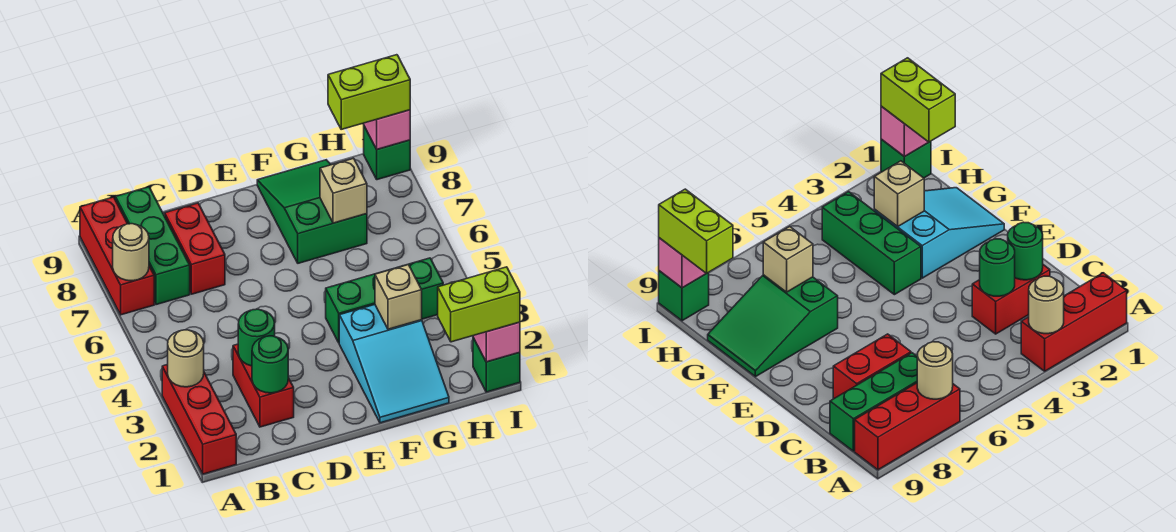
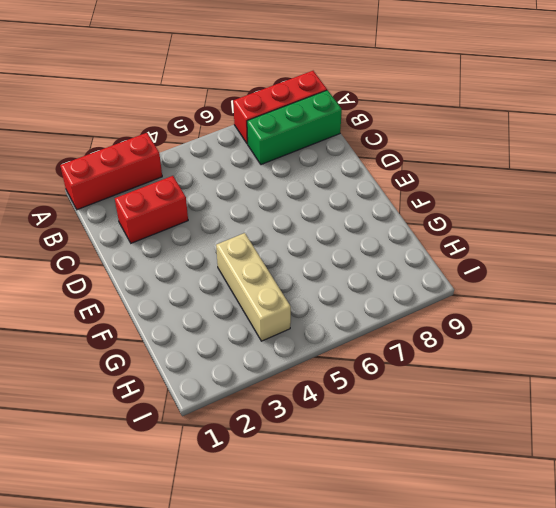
tan brick F4:H4 level 1 -> green brick F4:H4 level 1
none -> red brick C7:C8 level 1
none -> cyan slope F1:G3 level 1 top 3
none -> green slope F7:G9 level 1 top 7

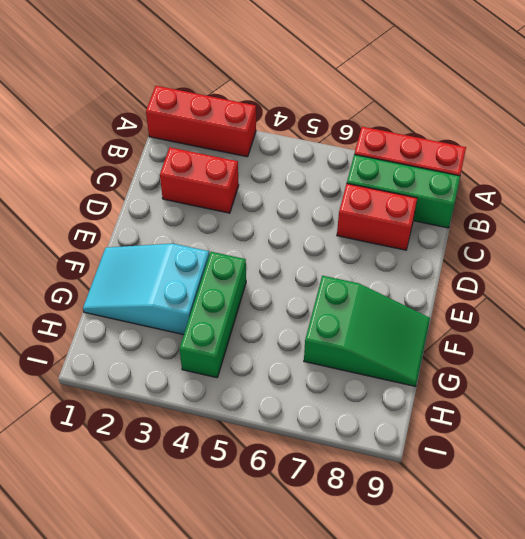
none -> green brick I1 level 1
none -> green brick I9 level 1
none -> tan round brick A3 level 2

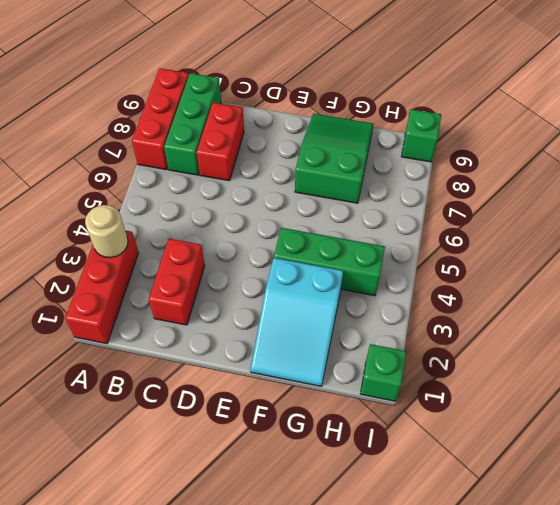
none -> tan round brick A7 level 2
none -> green round brick C2 level 2
none -> green round brick C3 level 2

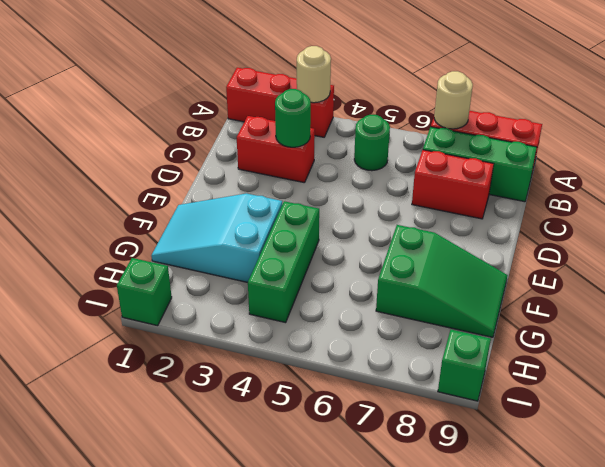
green round brick B5 level 1 -> green round brick C2 level 2
none -> tan brick G3 level 2
none -> tan brick G7 level 2
none -> pink brick I1 level 2

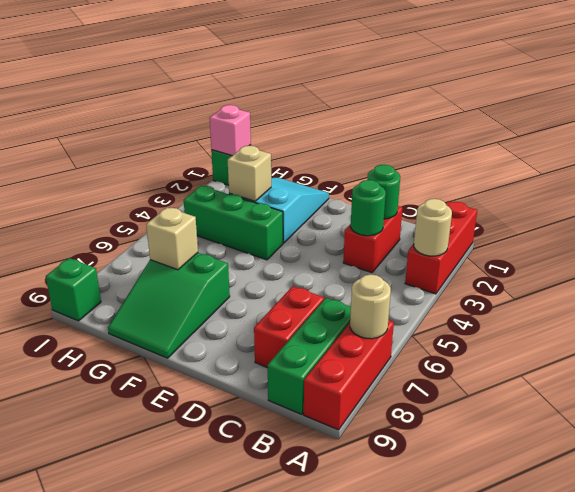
none -> pink brick I9 level 2
none -> lime brick H1:I1 level 3
none -> lime brick H9:I9 level 3

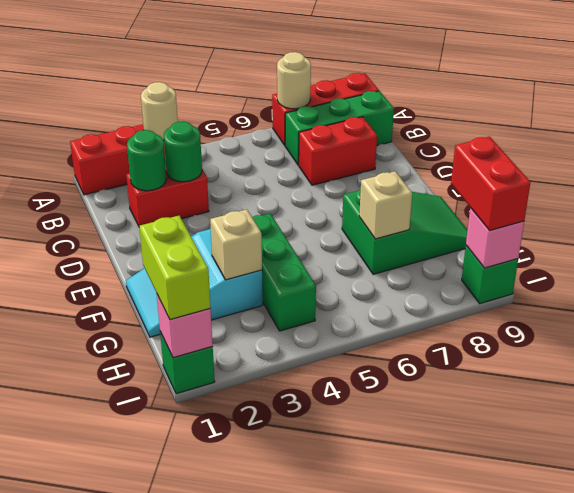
red brick H9:I9 level 3 -> lime brick H9:I9 level 3

